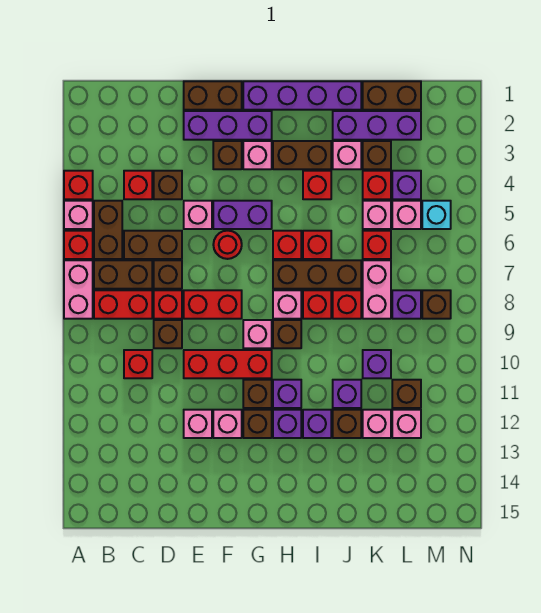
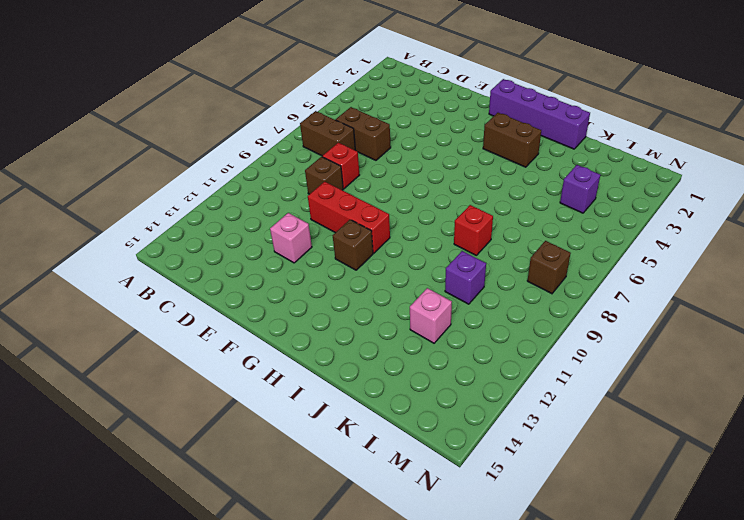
none -> red brick A4 level 1
none -> pink brick A5 level 1
none -> red brick A6 level 1
none -> pink brick A7:A8 level 1

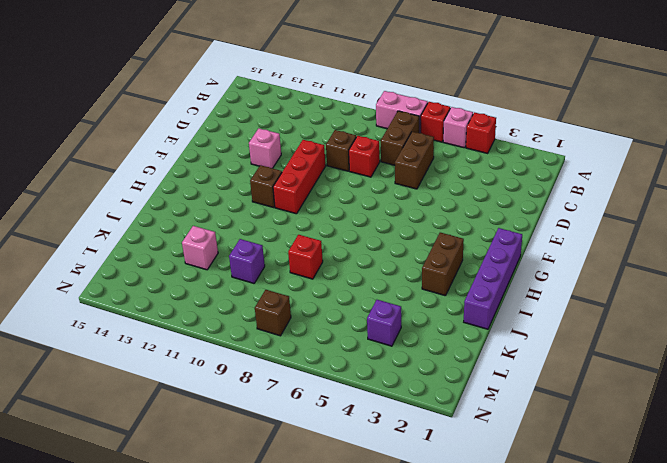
none -> brown brick B5:B6 level 1
none -> red brick B8:C8 level 1
none -> red brick C4 level 1
none -> red brick C10 level 1

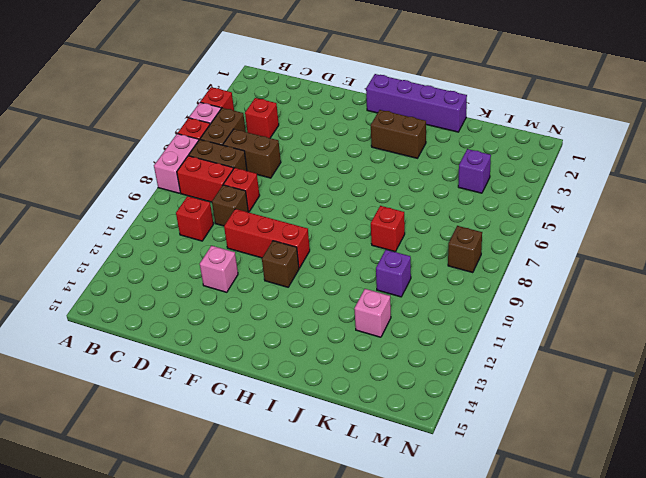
none -> brown brick D4 level 1
none -> brown brick D7 level 1
none -> brown brick E1:F1 level 1
none -> purple brick E2:G2 level 1

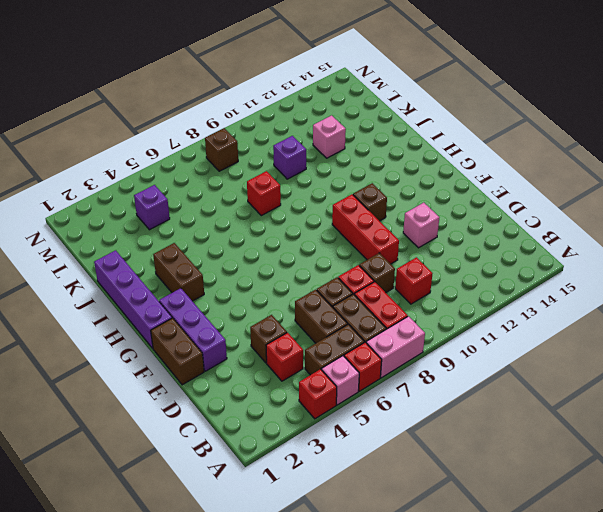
none -> pink brick E5 level 1
none -> red brick E8:F8 level 1
none -> brown brick F3 level 1
none -> purple brick F5:G5 level 1

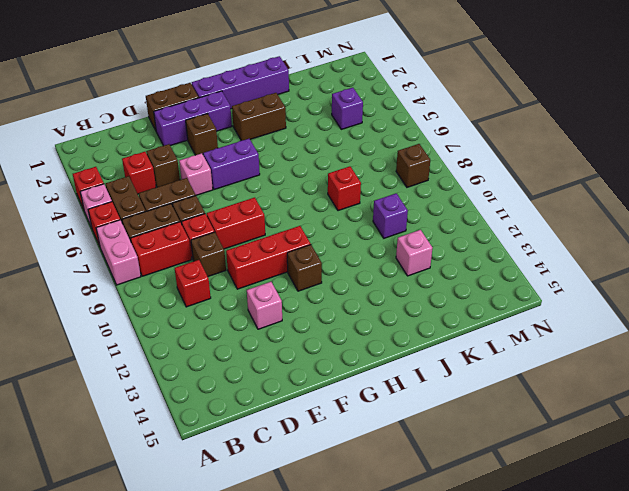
none -> red round brick F6 level 1
none -> pink brick F12 level 1
none -> pink brick G3 level 1
none -> pink brick G9 level 1

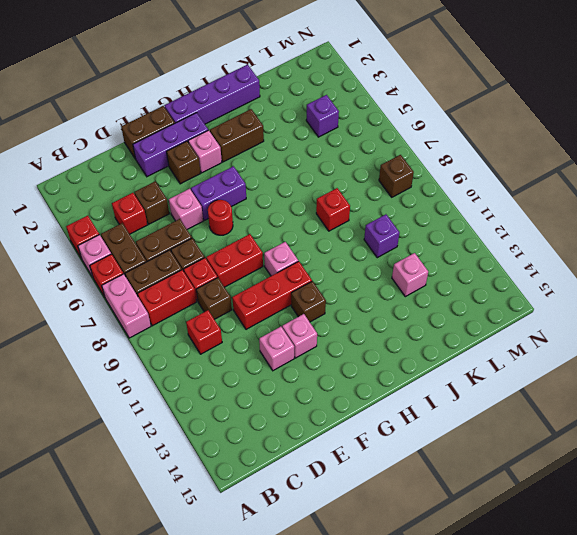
none -> brown brick G12 level 1
none -> red brick H6 level 1
none -> brown brick H7:J7 level 1
none -> pink brick H8 level 1

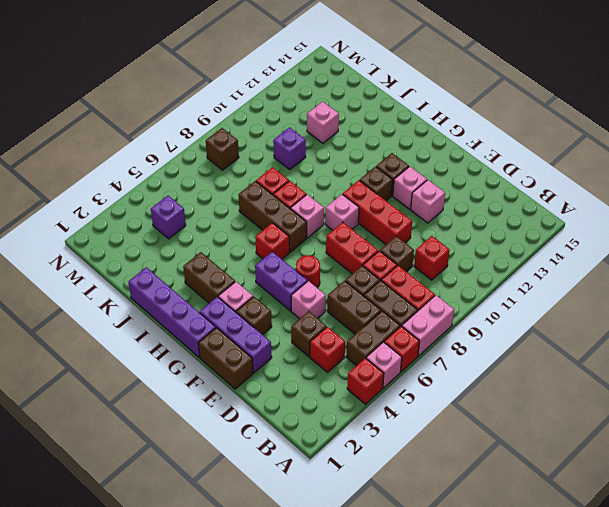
none -> brown brick H9 level 1
none -> purple brick H11 level 1
none -> purple brick H12 level 1
none -> red brick I4 level 1

